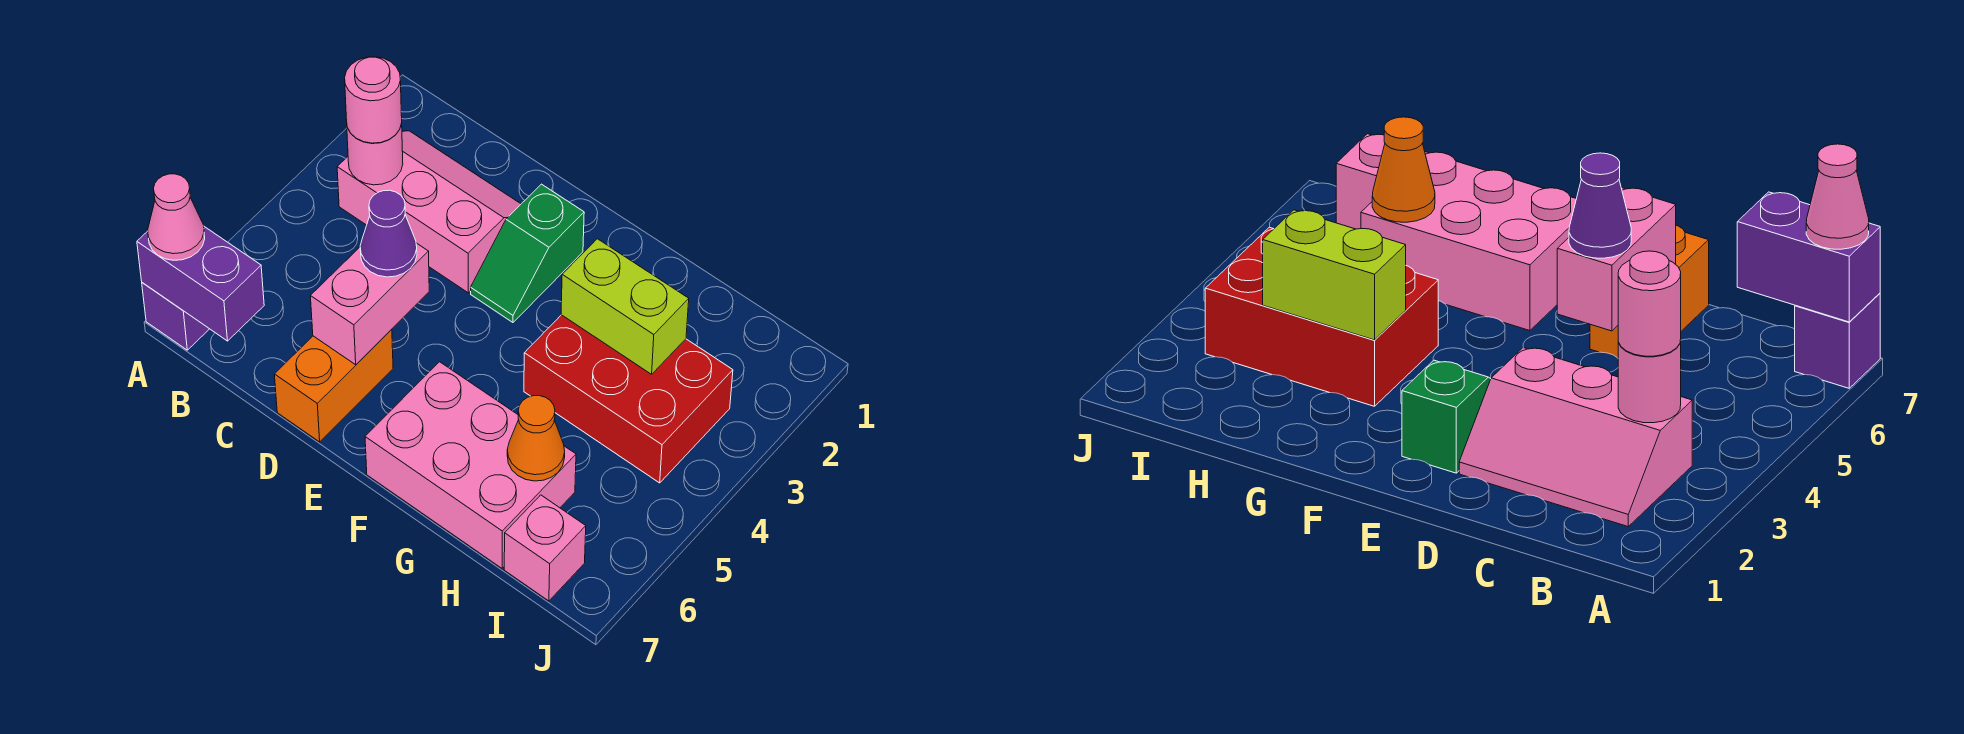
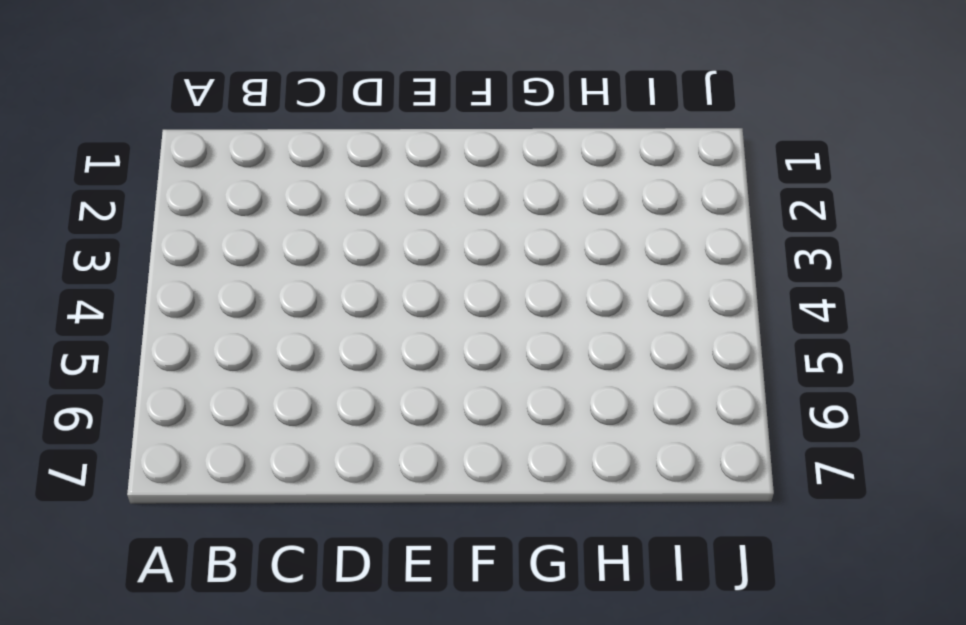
none -> purple brick A7 level 1
none -> pink slope B2:D3 level 1 top 3
none -> orange brick D6:D7 level 1

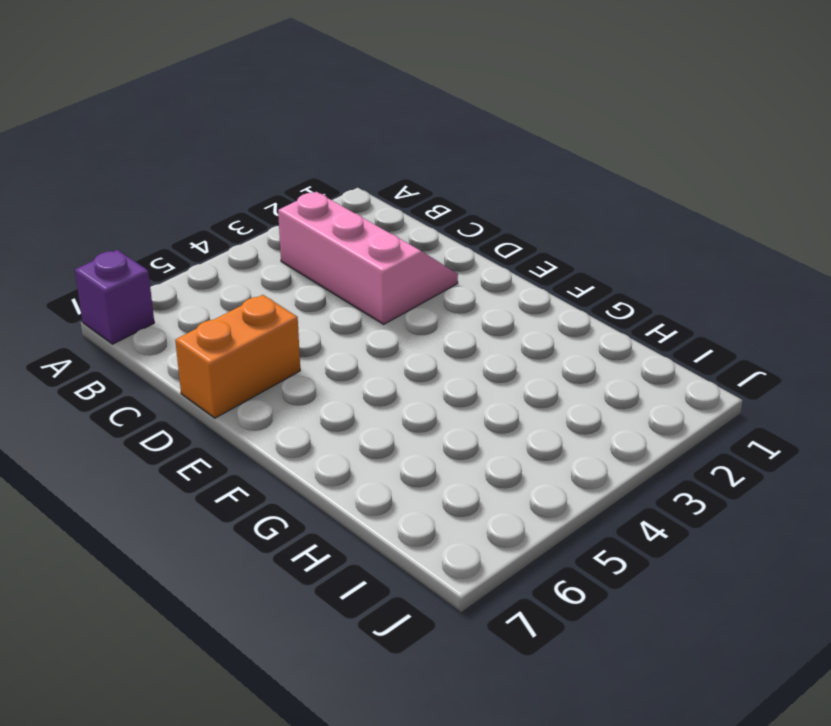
none -> green slope E2:E3 level 1 top 2
none -> pink brick F6:H7 level 1
none -> red brick G3:I4 level 1

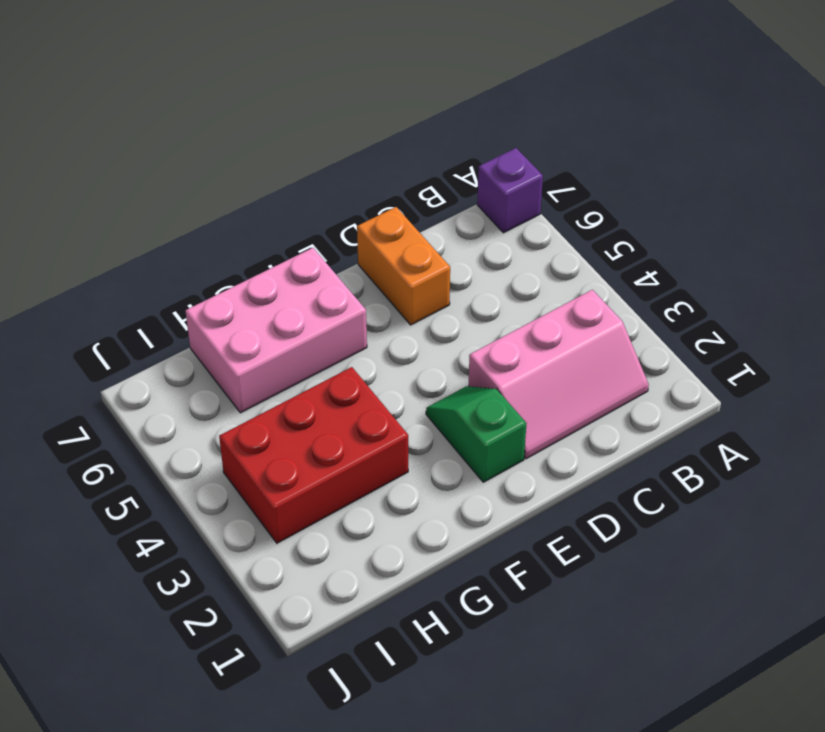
none -> pink brick I7 level 1
none -> purple brick A7:B7 level 2
none -> pink round brick B3 level 2

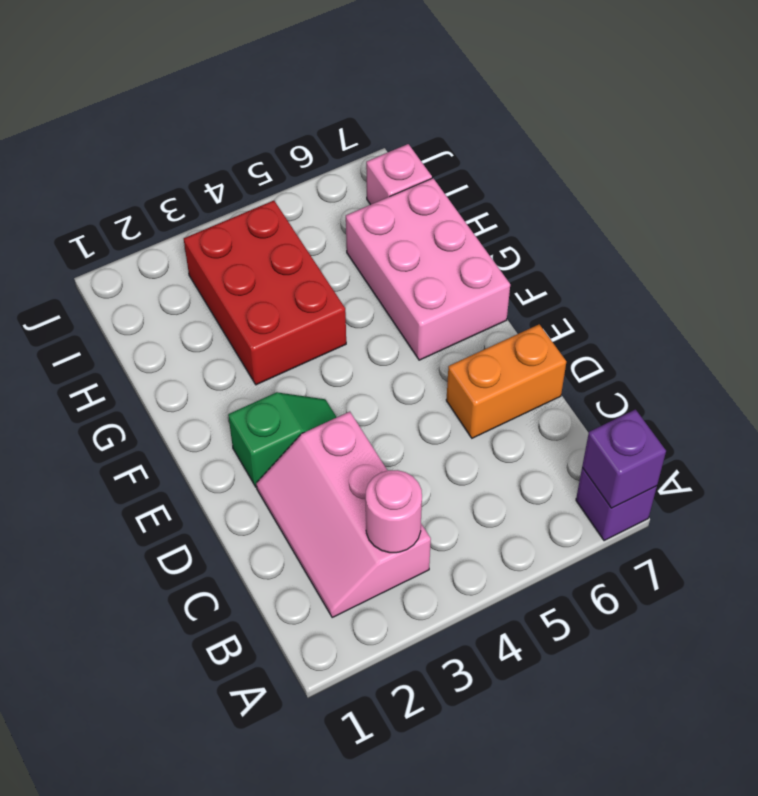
purple brick A7 level 2 -> purple brick A7:B7 level 2
none -> pink brick D5:D6 level 2
none -> lime brick G3:H3 level 2
none -> orange cone H6 level 2

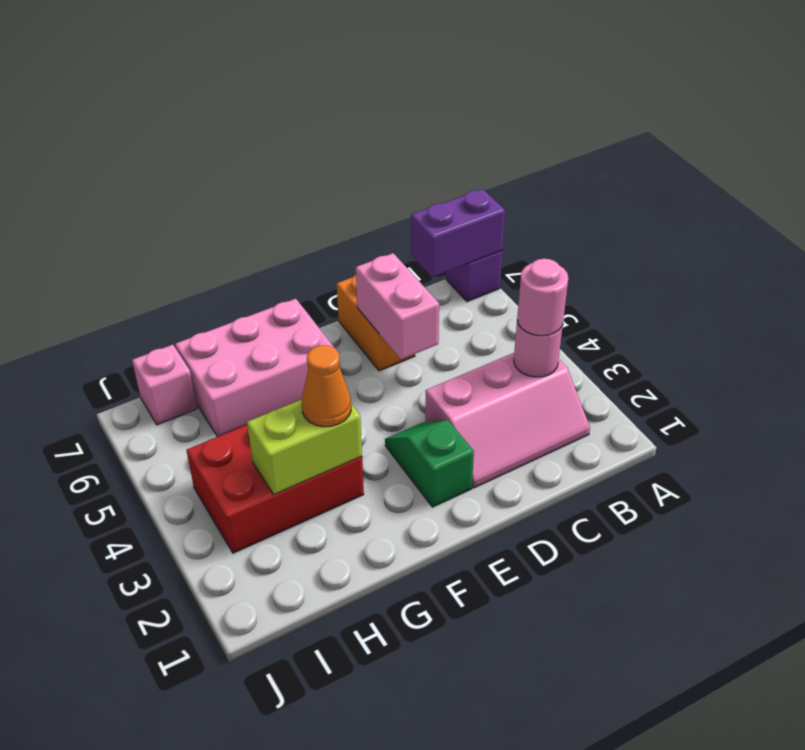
orange cone G3 level 3 -> orange cone H6 level 2
none -> pink cone A7 level 3
none -> purple cone D5 level 3

